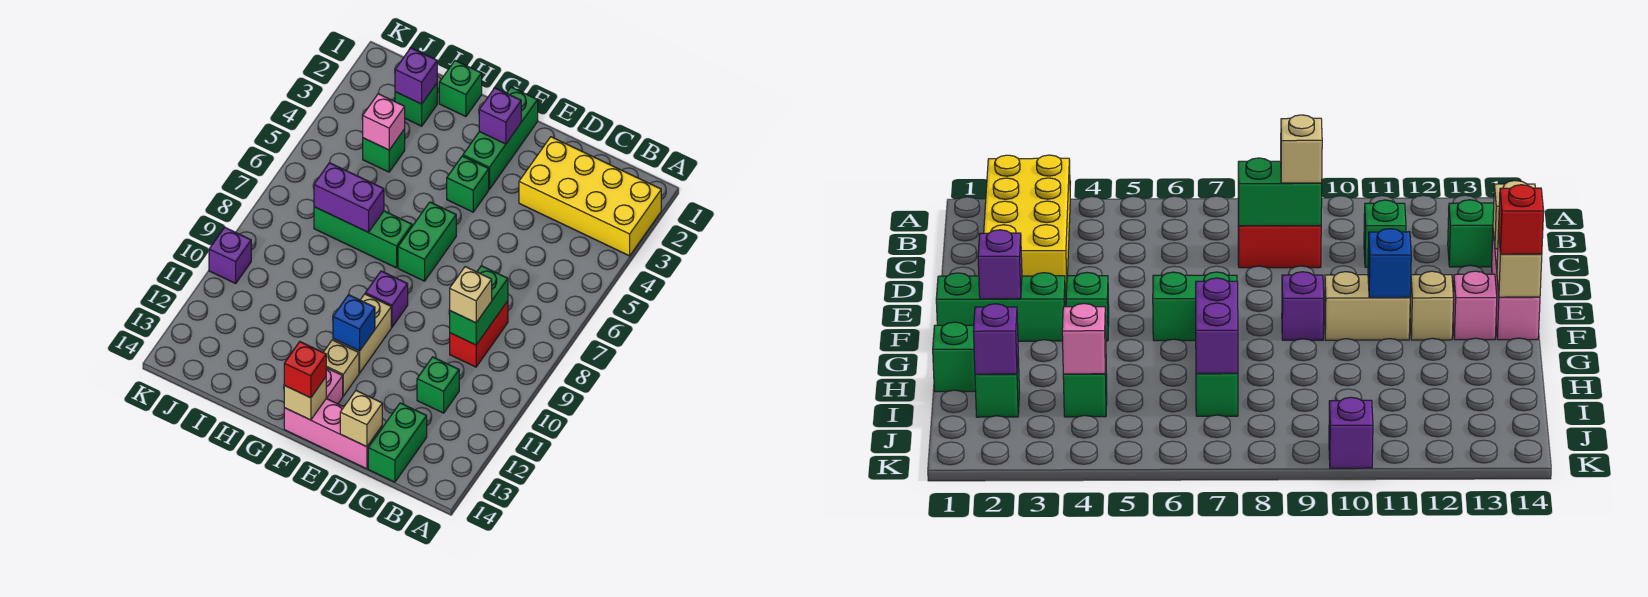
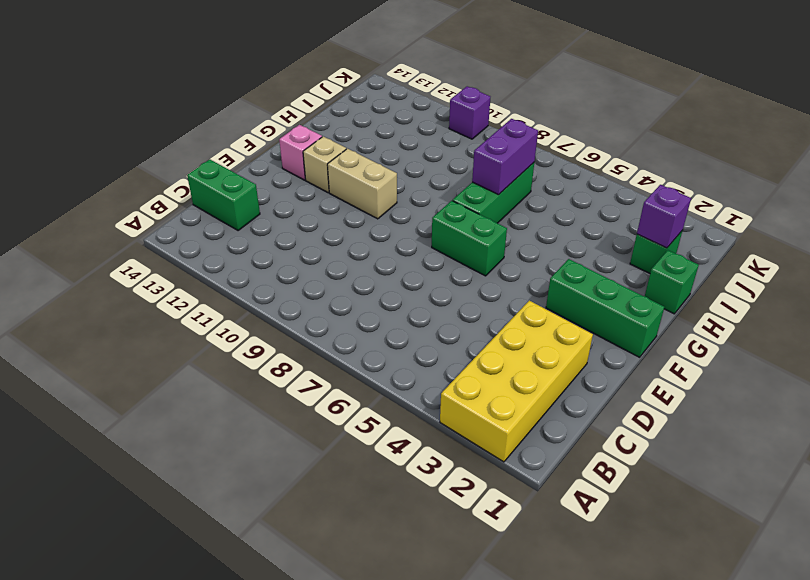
none -> red brick C8:C9 level 1
none -> green brick C11 level 1
none -> pink brick D14:F14 level 1

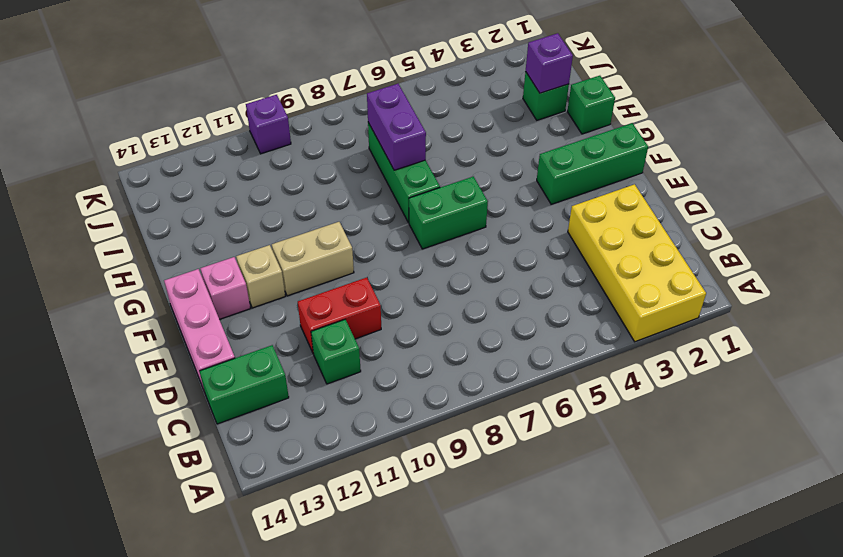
red brick D10:D11 level 1 -> red brick C8:C9 level 1
none -> green brick F4 level 1
none -> purple brick F9 level 1
none -> green brick I4 level 1

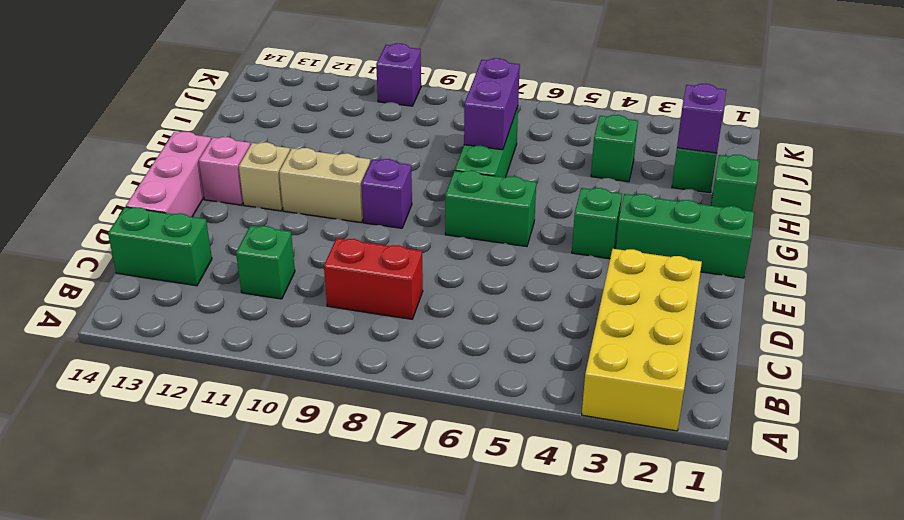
none -> green brick C8:C9 level 2
none -> tan brick D14 level 2
none -> purple brick F2 level 2

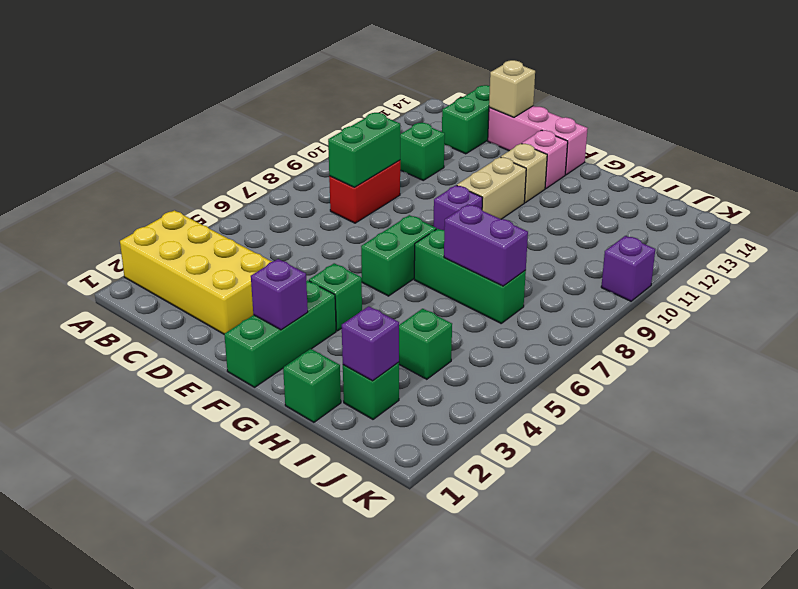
none -> blue brick F11 level 2
none -> tan brick F14 level 2
none -> pink brick I4 level 2

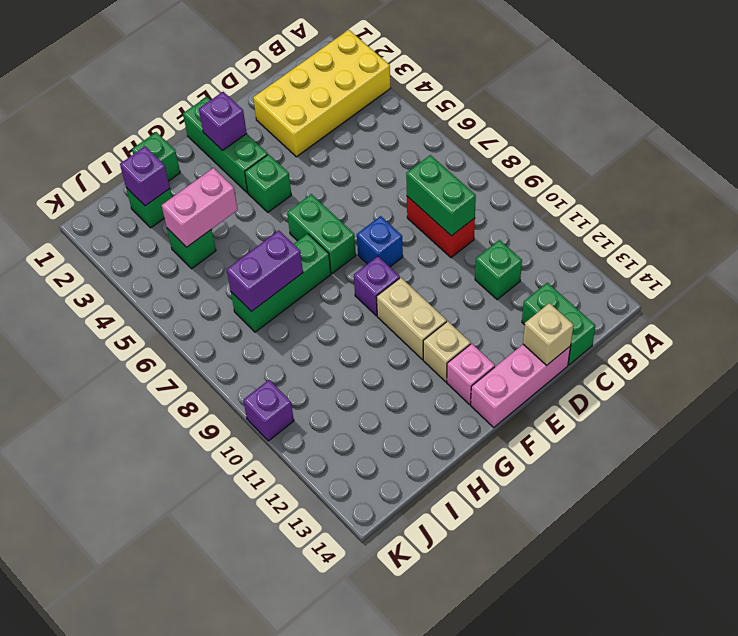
blue brick E8 level 1 -> blue brick F11 level 2
pink brick H4:I4 level 2 -> pink brick I4 level 2
none -> tan brick F14 level 2
none -> tan brick C9 level 3
none -> red brick F14 level 3

